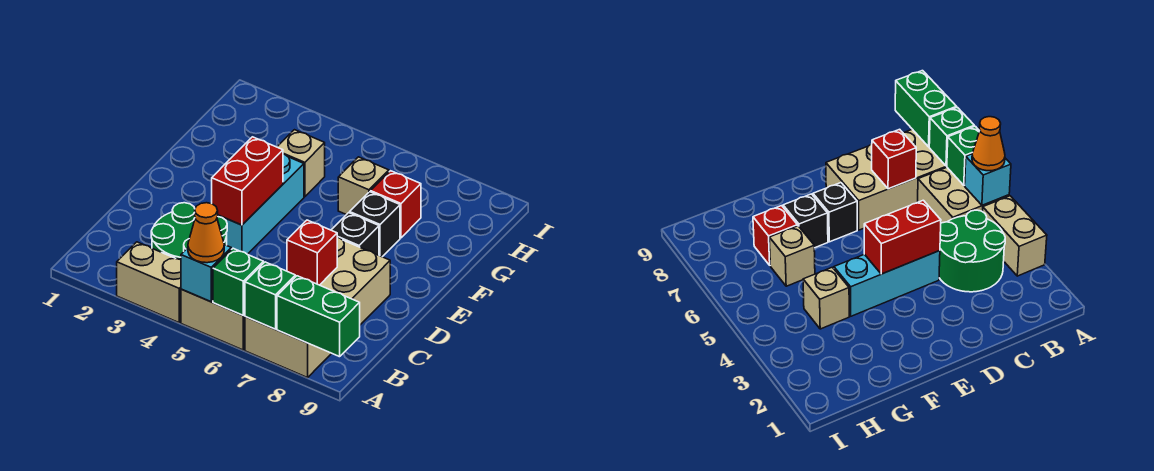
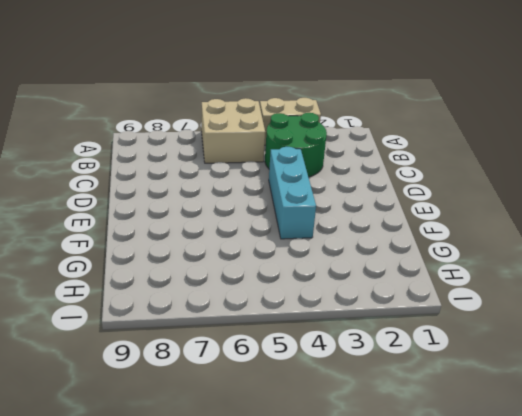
none -> tan brick A7:D8 level 1
none -> black brick E7 level 1
none -> black brick F7 level 1

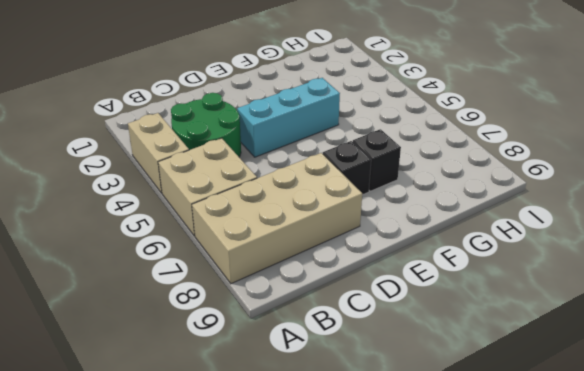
none -> tan brick G4 level 1
none -> tan brick G6 level 1
none -> red brick G7 level 1

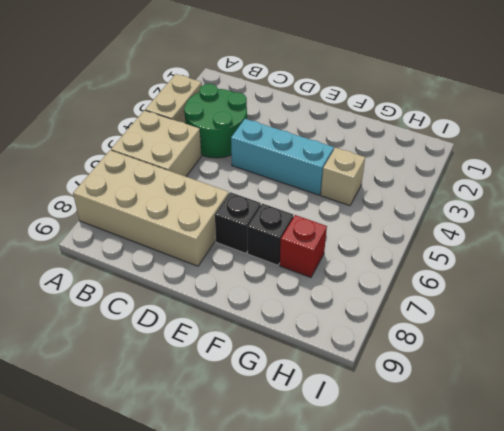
none -> tan brick G6 level 1
none -> cyan brick A5 level 2
none -> green brick A6 level 2

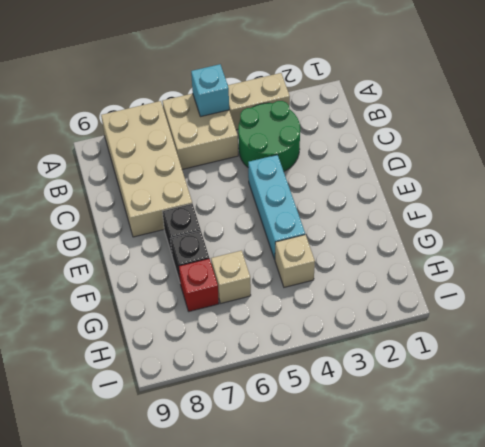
none -> green brick A6 level 2
none -> green brick A7 level 2
none -> green brick A8:A9 level 2

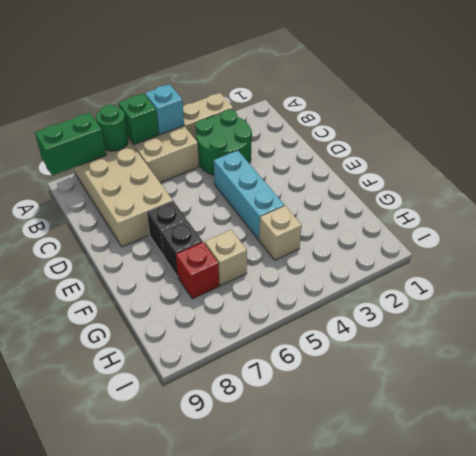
green round brick A7 level 2 -> green brick A7 level 2
none -> red brick C7 level 2
none -> red brick D4:E4 level 2
none -> orange cone A5 level 3

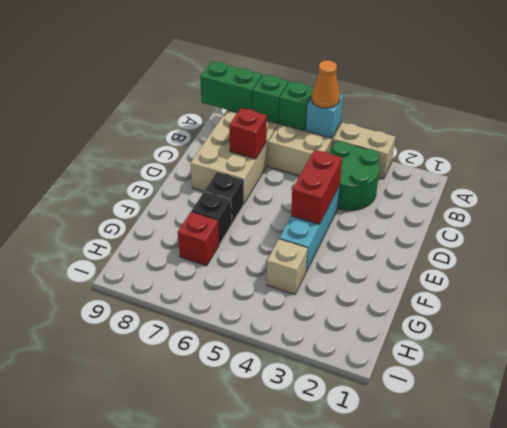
none -> tan brick G6 level 1

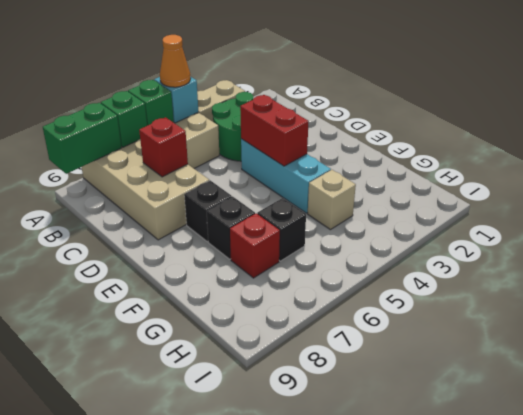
black brick G6 level 1 -> tan brick G6 level 1

